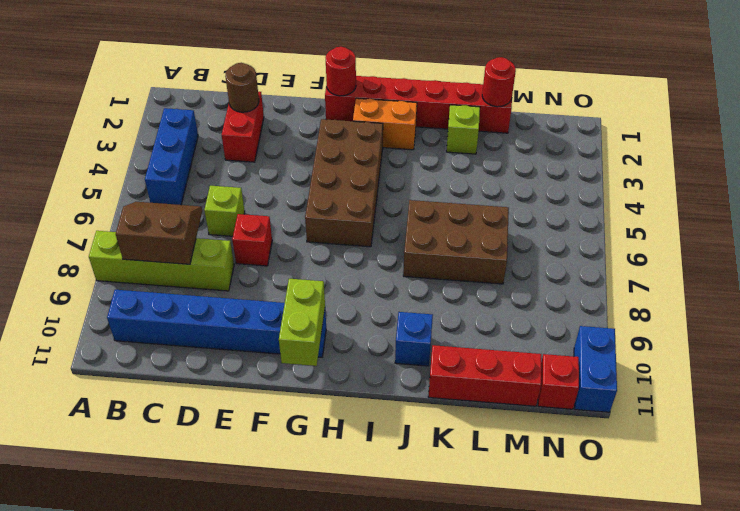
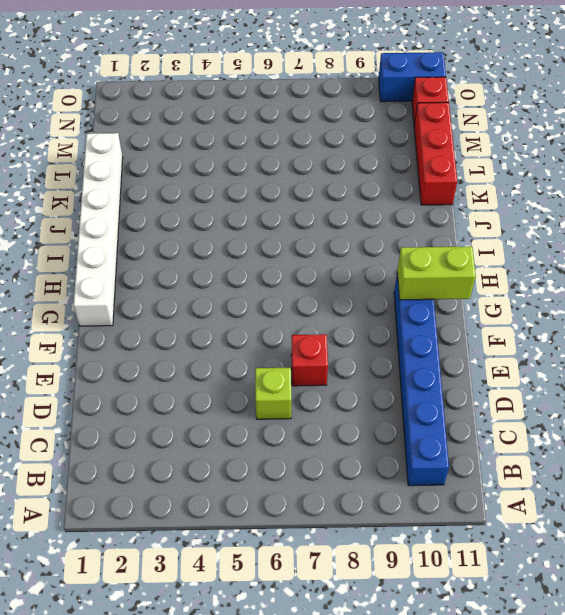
white brick G1:L1 level 1 -> red brick G1:L1 level 1
none -> lime brick A8:D8 level 1
none -> blue brick B3:B5 level 1
none -> red brick D2:D3 level 1

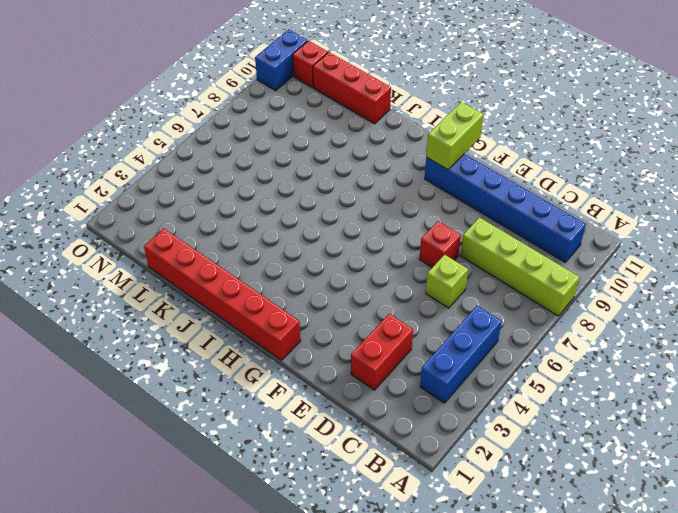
none -> brown brick G3:H6 level 1
none -> orange brick H2:I2 level 1
none -> brown brick J6:L7 level 1

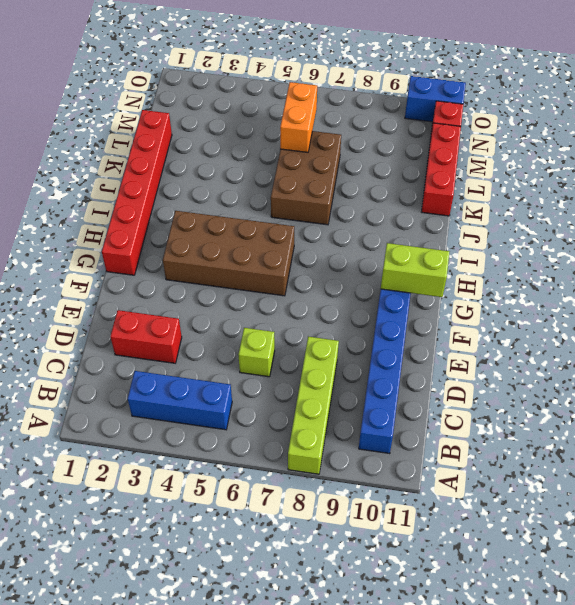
orange brick L6:M6 level 2 -> orange brick H2:I2 level 1
none -> red brick E7 level 1
none -> blue brick J10 level 1
none -> lime brick K2 level 1

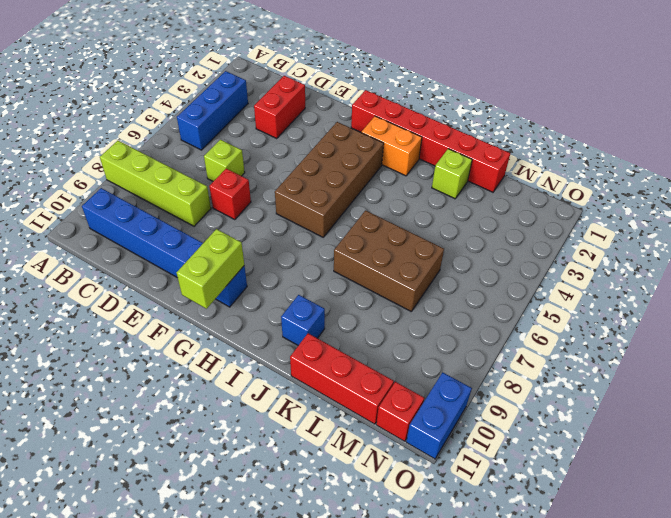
none -> brown slope B7:C8 level 2 top 8
none -> brown round brick D2 level 2
none -> red round brick G1 level 2

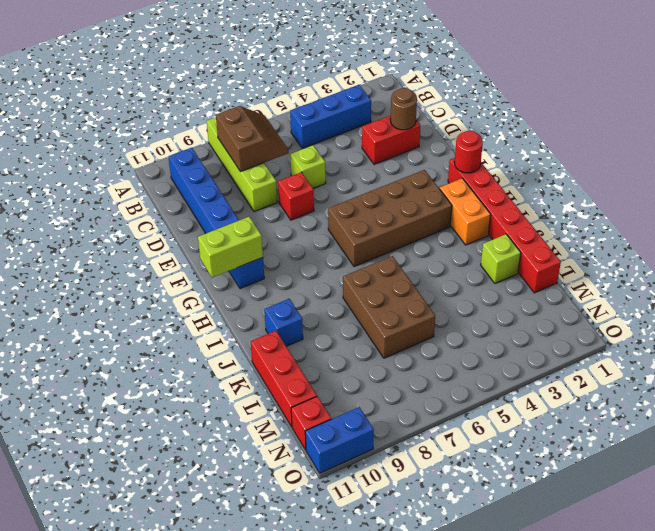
none -> red round brick L1 level 2

